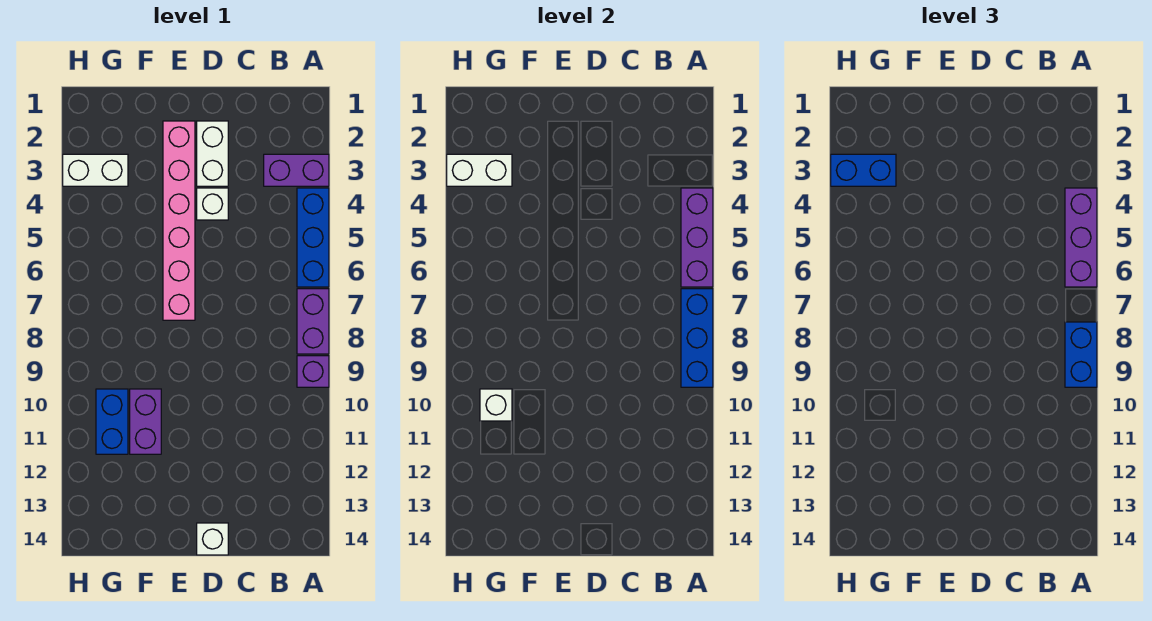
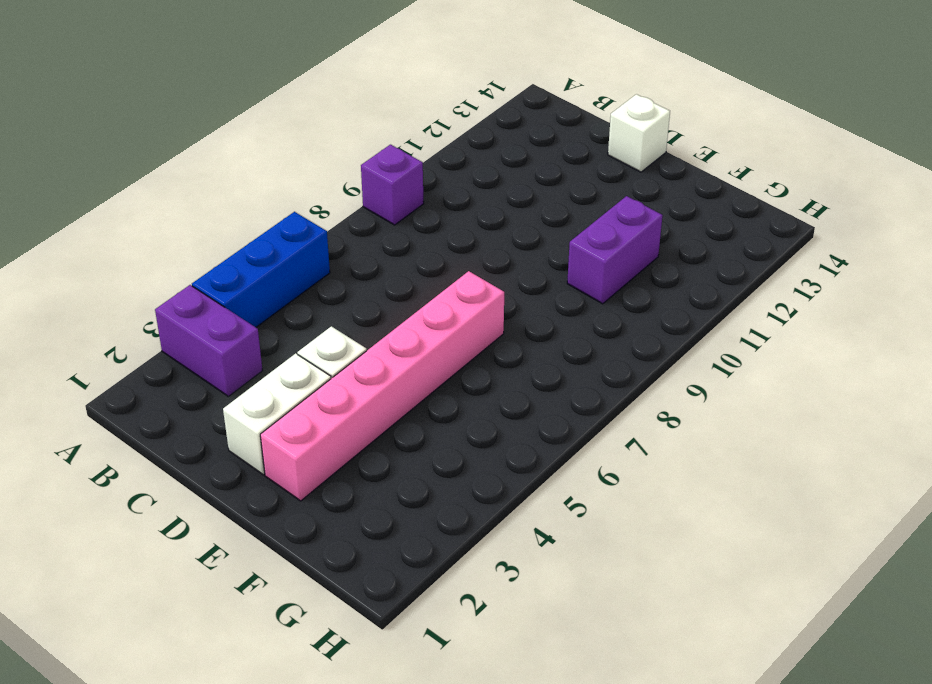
none -> purple brick A7:A8 level 1
none -> white brick G3:H3 level 1
none -> blue brick G10:G11 level 1

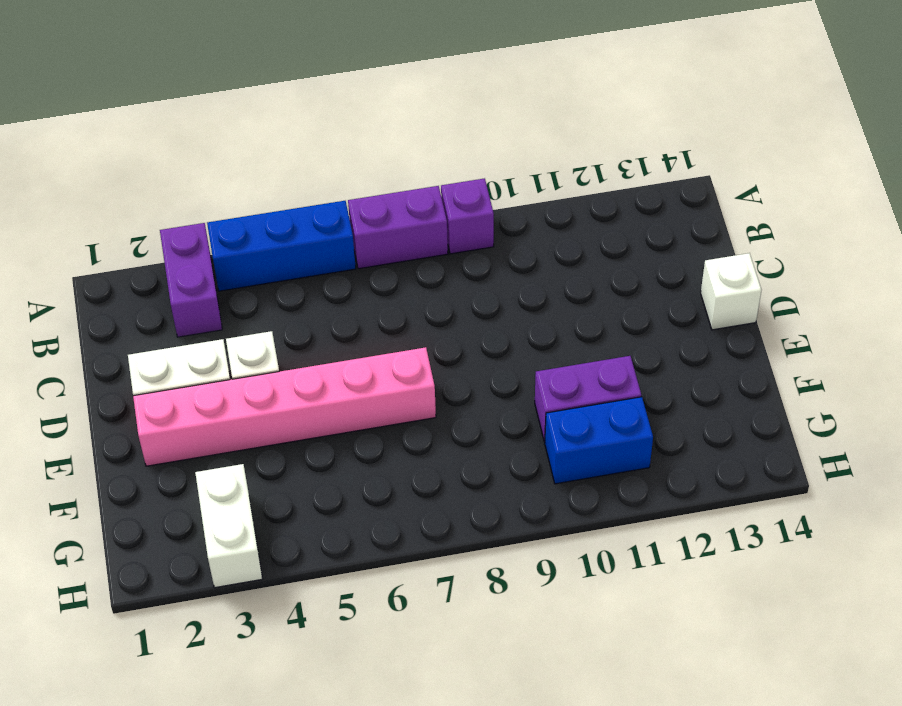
none -> purple brick A4:A6 level 2
none -> blue brick A7:A9 level 2
none -> white brick G3:H3 level 2

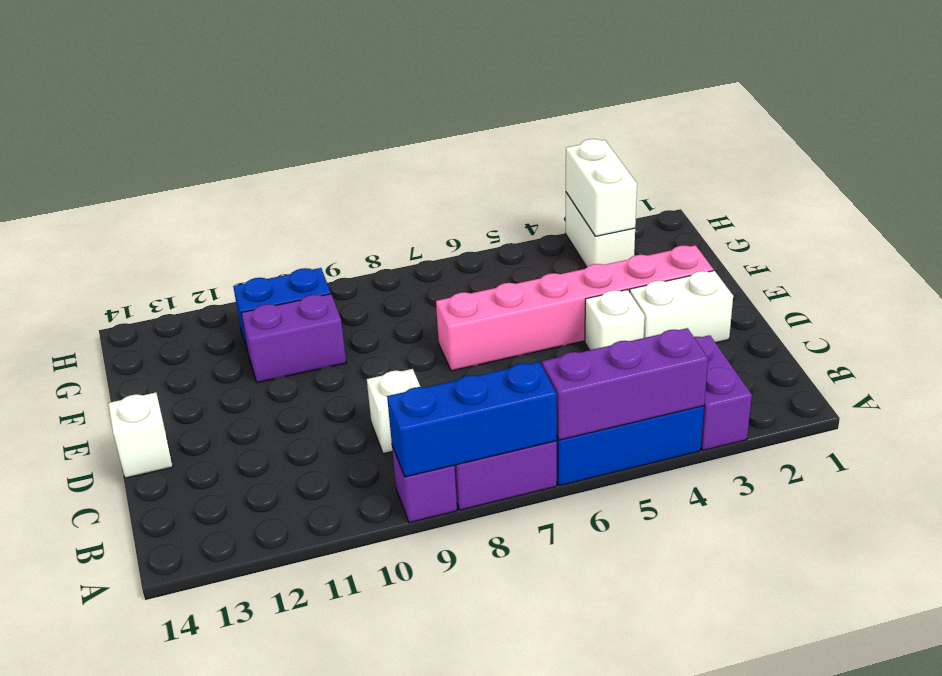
white brick C9 level 1 -> white brick G10 level 2
none -> purple brick A4:A6 level 3
none -> blue brick A8:A9 level 3
none -> blue brick G3:H3 level 3

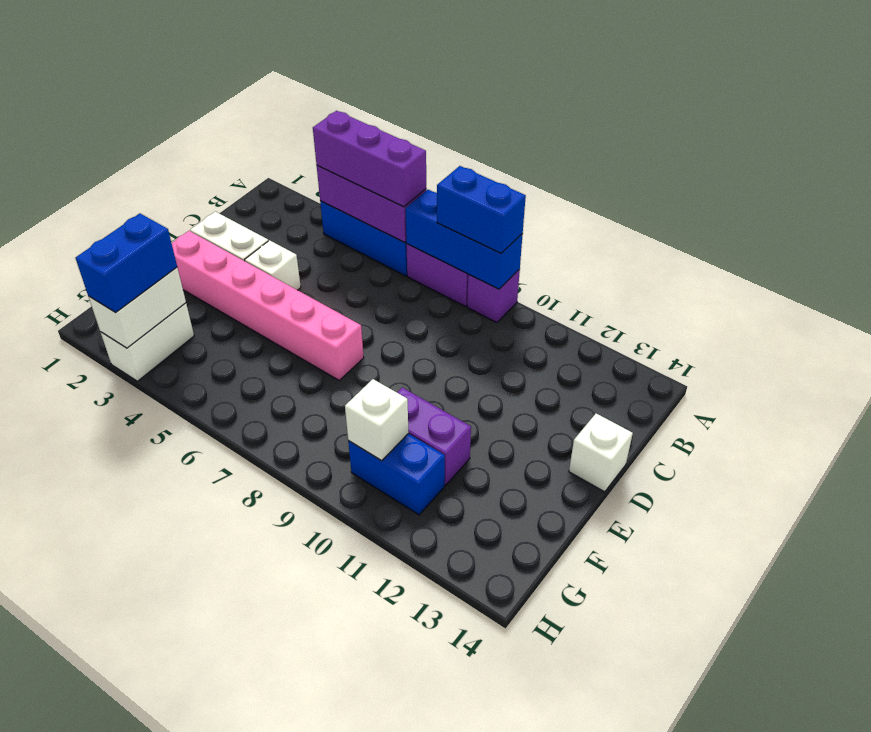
none -> purple brick A3:B3 level 1

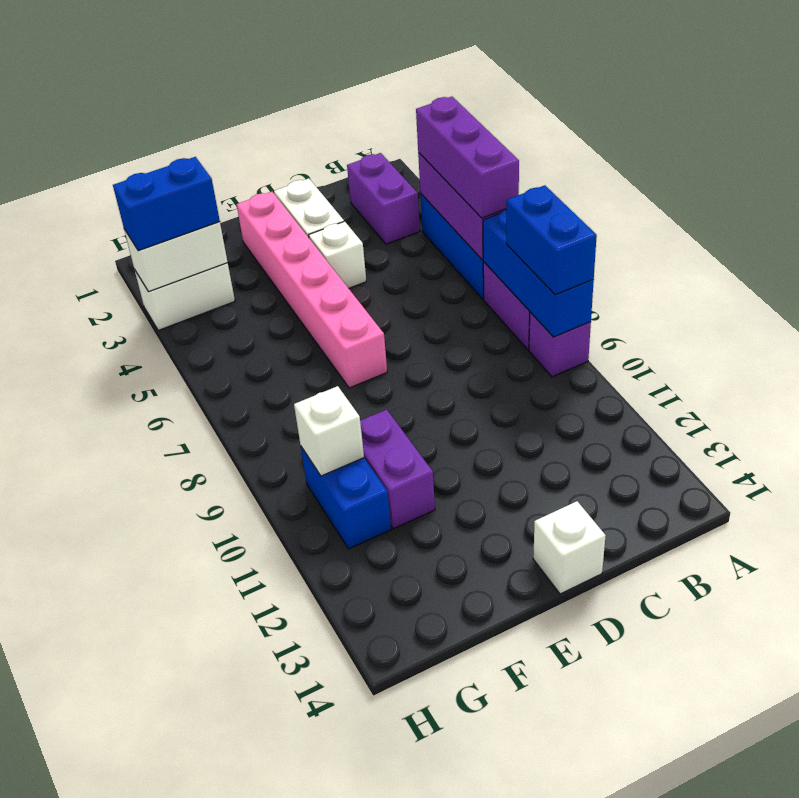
purple brick B2:B3 level 1 -> purple brick A3:B3 level 1

